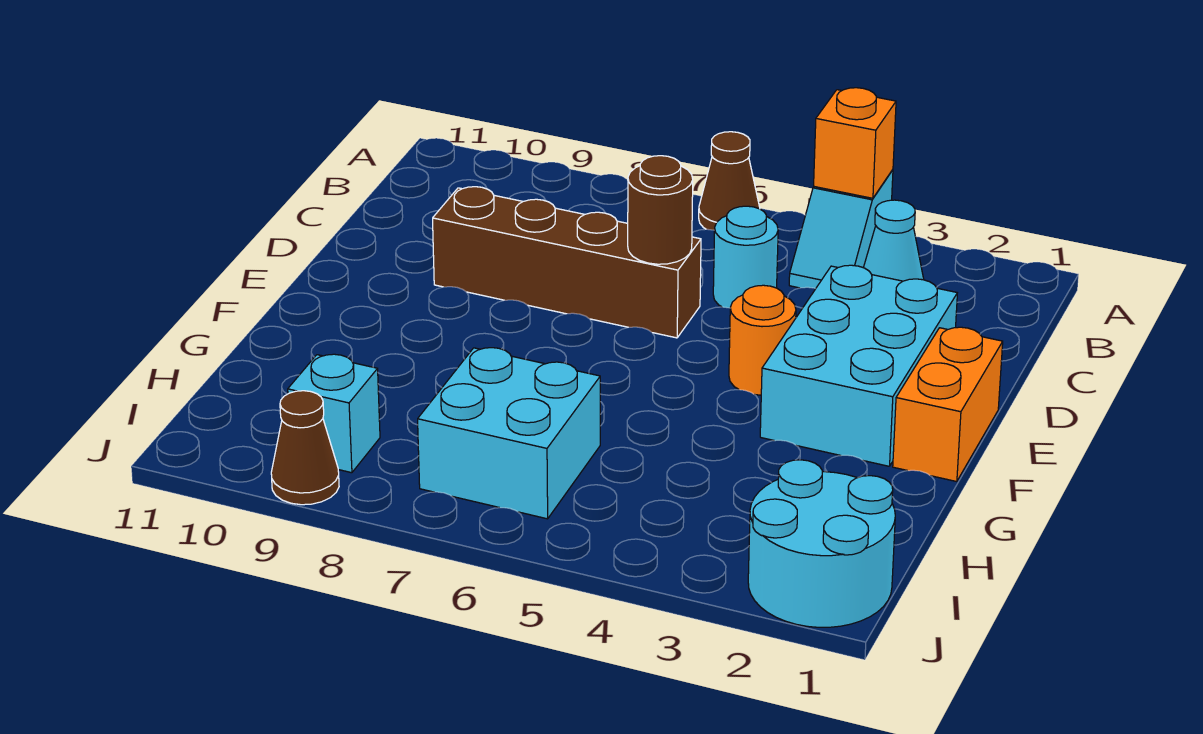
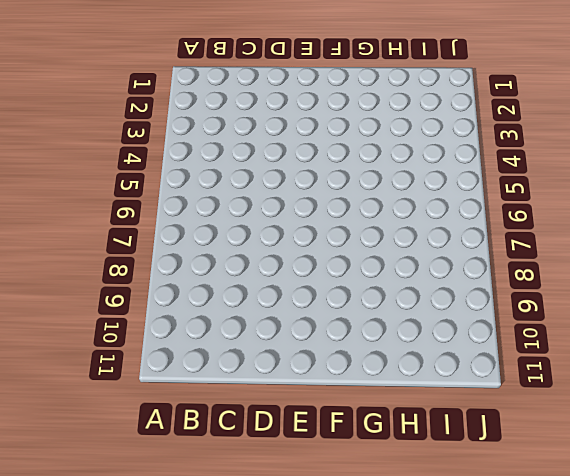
none -> cyan slope A4:B4 level 1 top A
none -> brown cone A6 level 1
none -> cyan cone B3 level 1

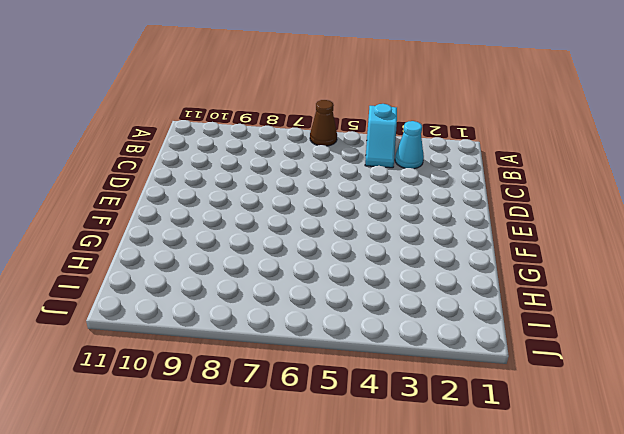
none -> cyan round brick C5 level 1
none -> cyan brick D2:F3 level 1
none -> brown brick D6:D9 level 1

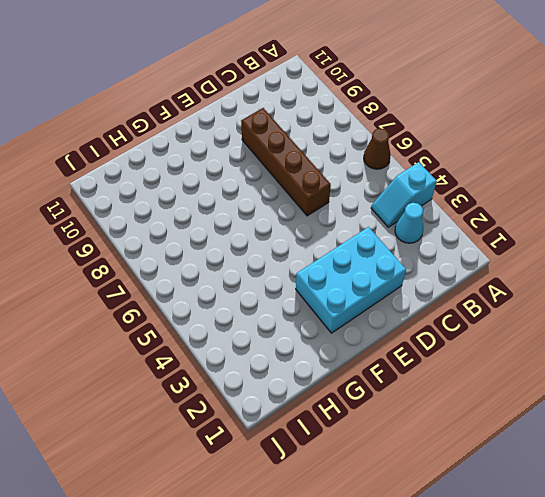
none -> cyan round brick C5 level 1
none -> orange brick E1:F1 level 1
none -> orange round brick E4 level 1

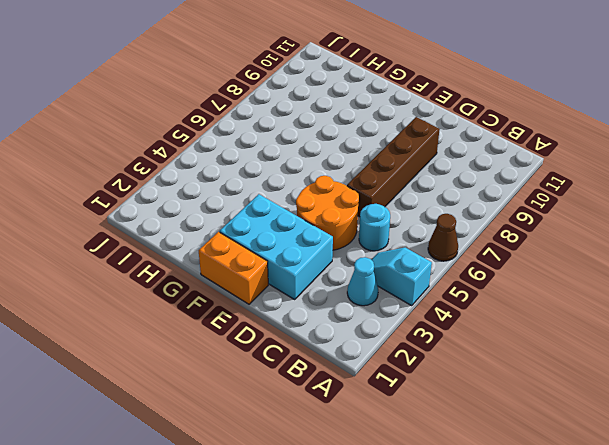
orange round brick D4:E5 level 1 -> orange round brick E4 level 1
none -> cyan brick H6:I7 level 1
none -> cyan round brick I1:J2 level 1
none -> cyan brick I9 level 1

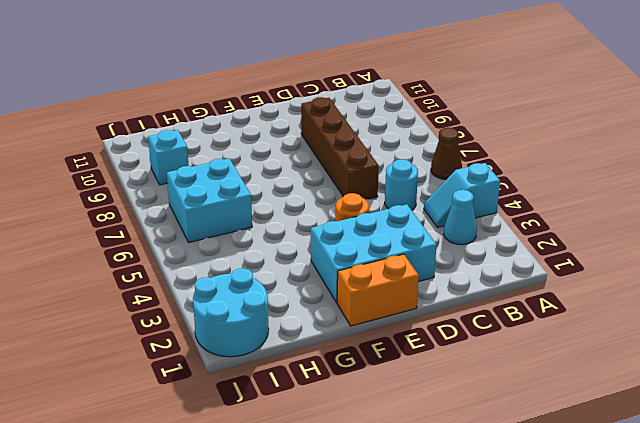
none -> brown cone J9 level 1
none -> orange brick A4 level 2
none -> brown round brick D6 level 2

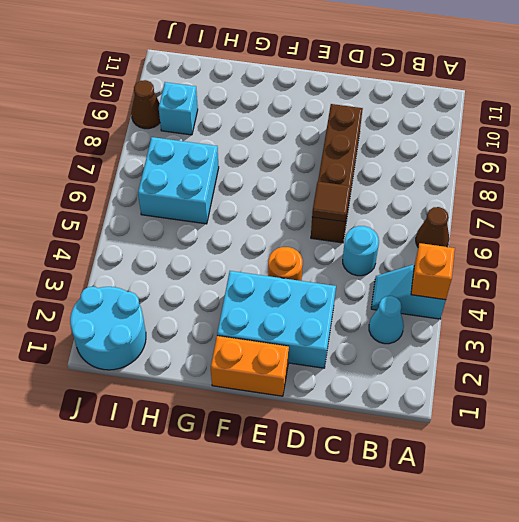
brown tile D6 level 2 -> brown round brick D6 level 2

